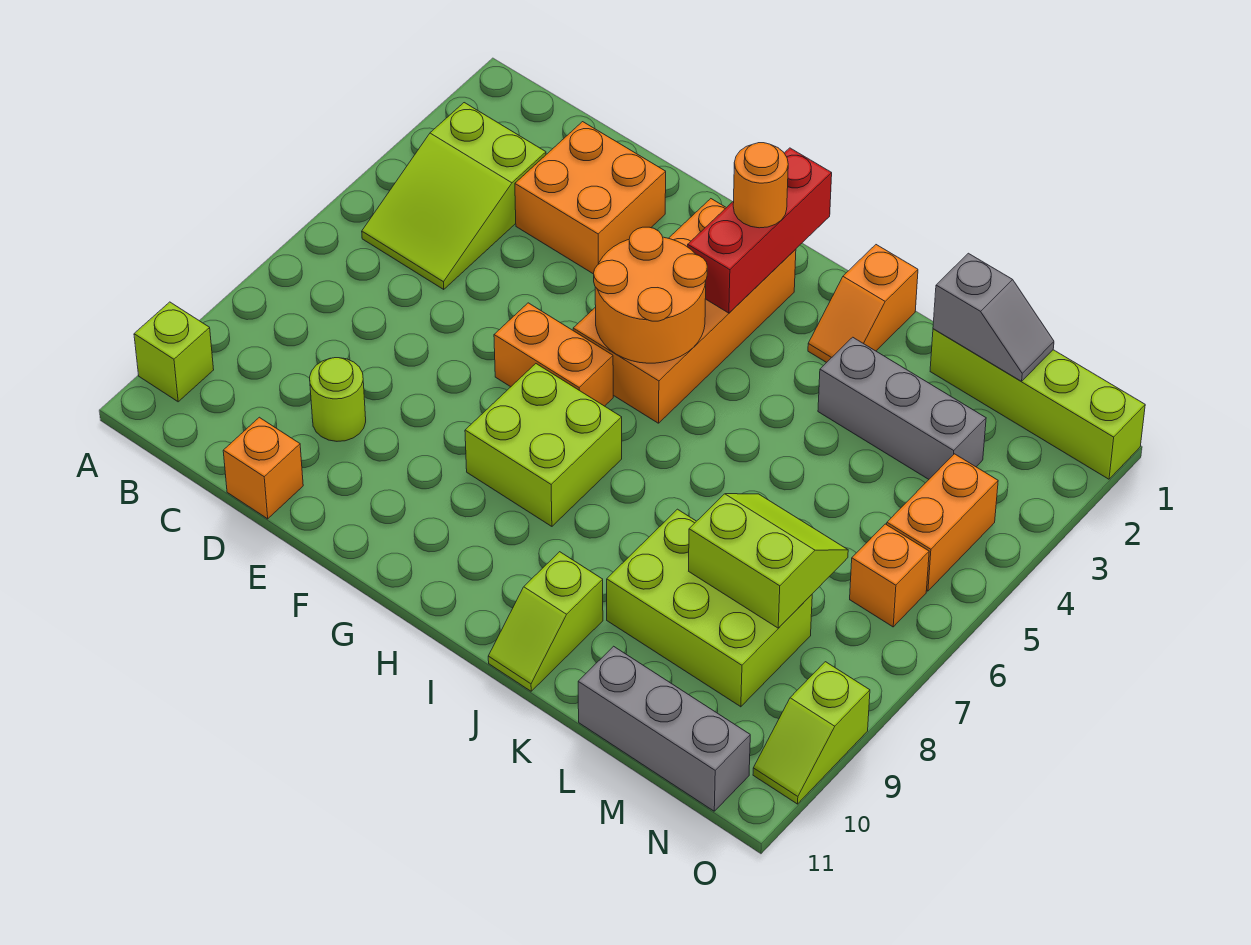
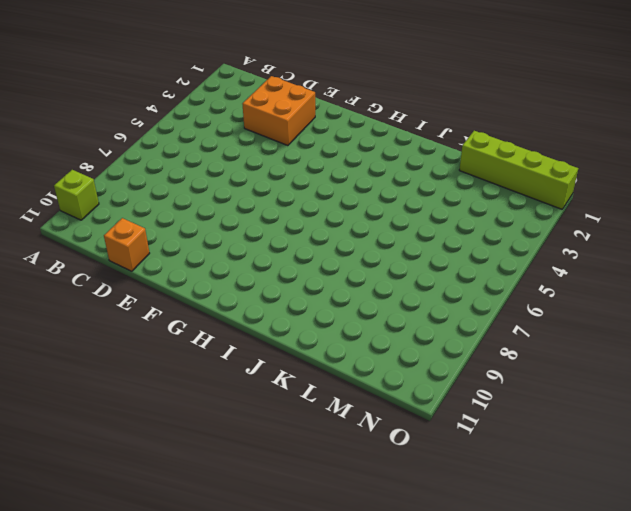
none -> lime slope B3:C5 level 1 top 3
none -> lime round brick D9 level 1
none -> orange brick F6:G6 level 1

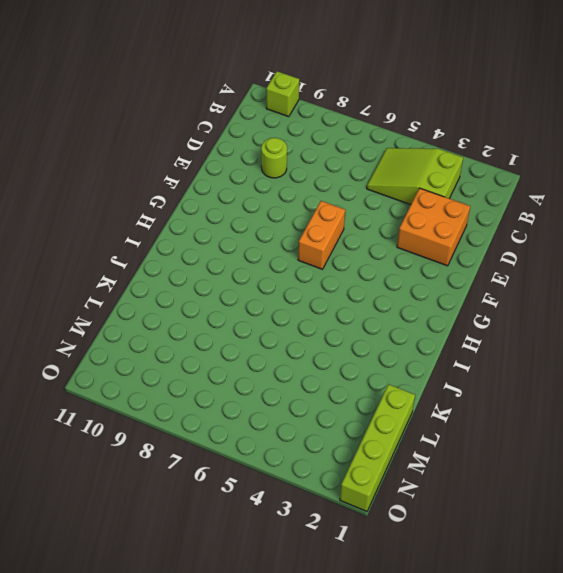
none -> orange brick D11 level 1
none -> orange brick G2:H5 level 1
none -> lime brick G7:H8 level 1

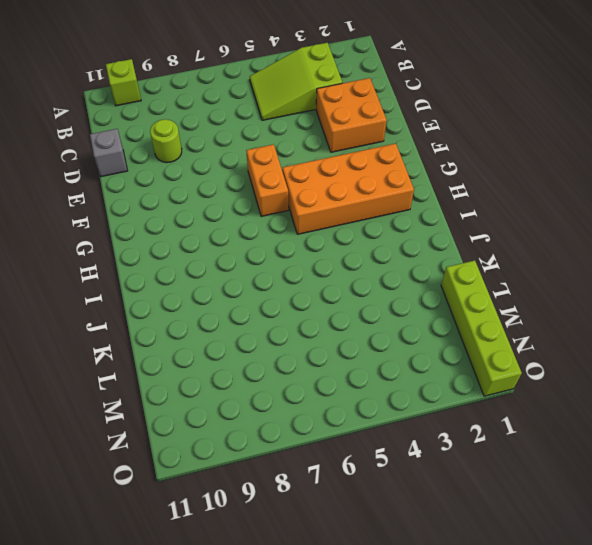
grey brick D11 level 1 -> orange brick D11 level 1
none -> lime brick G7:H8 level 1
none -> orange slope J1:J2 level 1 top 1
none -> lime slope J10:J11 level 1 top 10

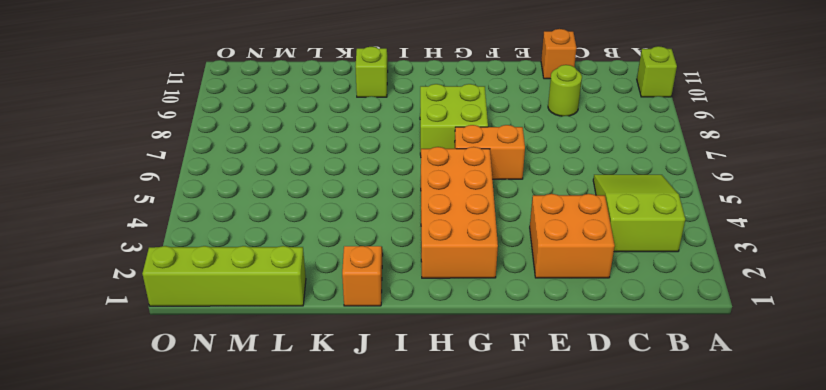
none -> grey brick K3:M3 level 1
none -> lime brick K8:M9 level 1
none -> grey brick L11:N11 level 1

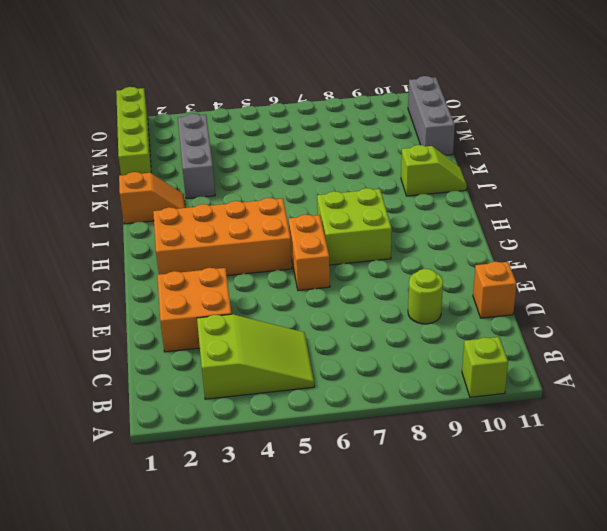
none -> lime brick K8:M9 level 1
none -> orange brick N4:N5 level 1
none -> orange brick N6 level 1

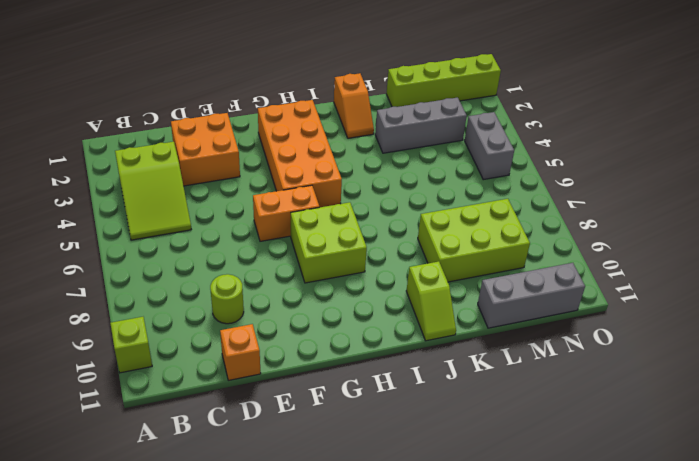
grey brick N4:N5 level 1 -> orange brick N4:N5 level 1
none -> orange brick N6 level 1
none -> lime slope O9:O10 level 1 top 9
none -> orange round brick G4:H5 level 2

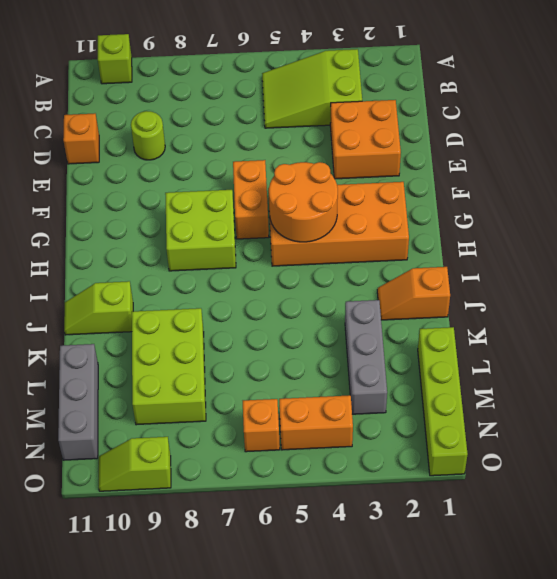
none -> red brick H1:H3 level 2
none -> grey slope L1:M1 level 2 top L
none -> lime slope L7:M8 level 2 top 8

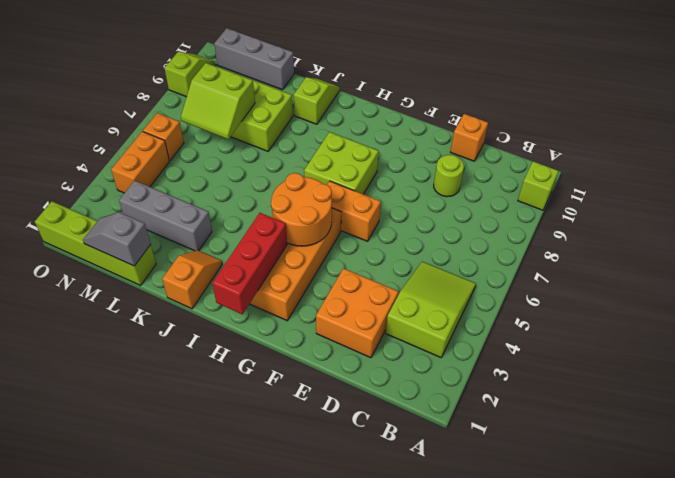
none -> orange round brick H2 level 3

